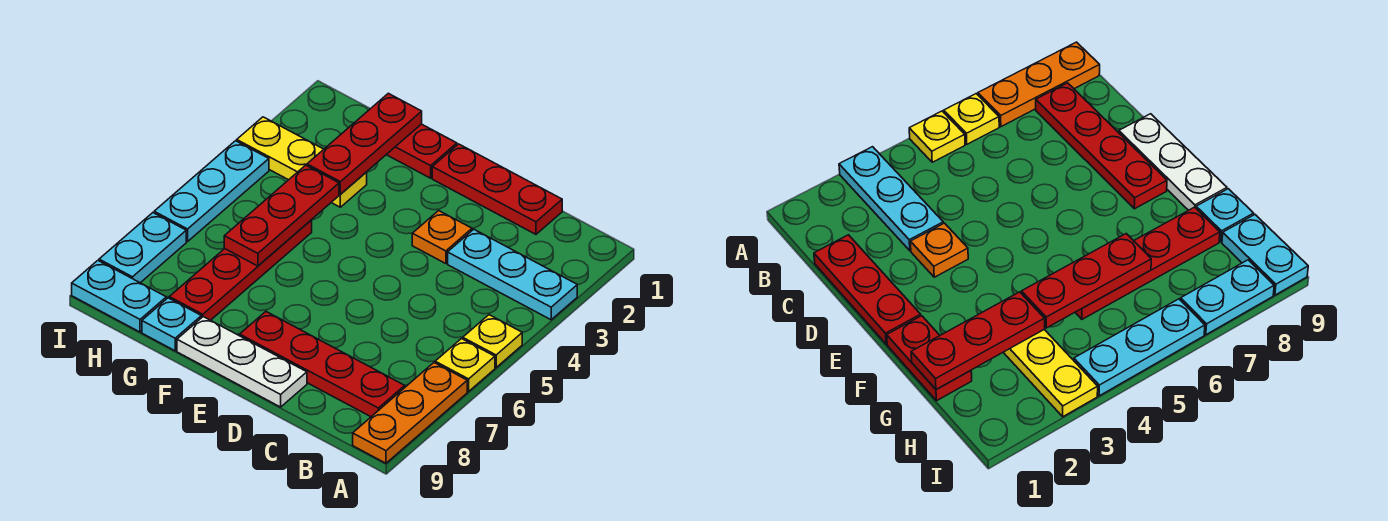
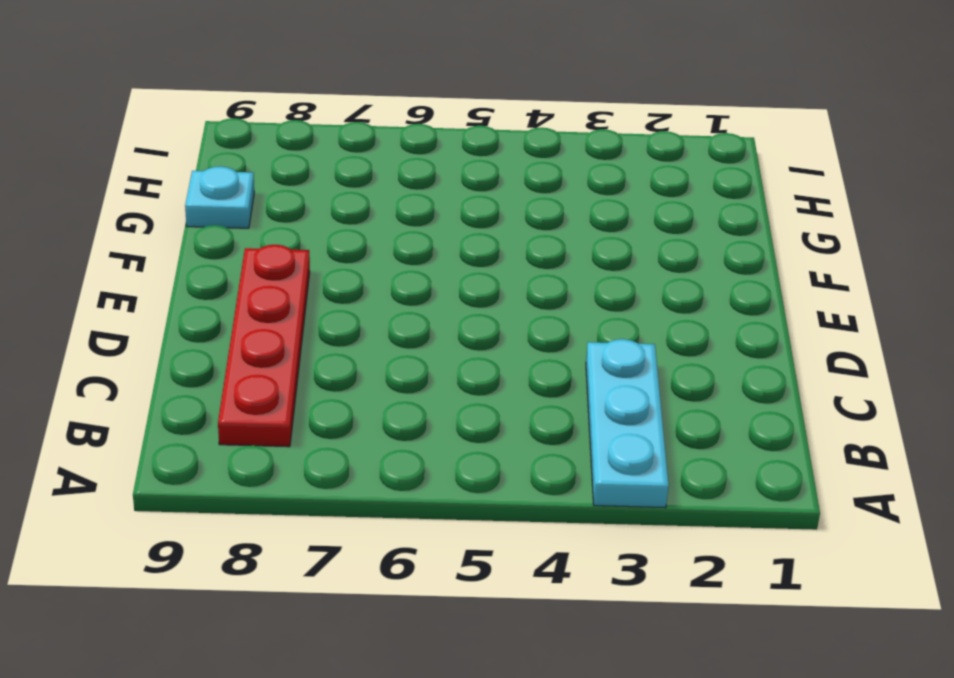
none -> yellow plate A5 level 1
none -> yellow plate A6 level 1
none -> orange plate A7:A9 level 1

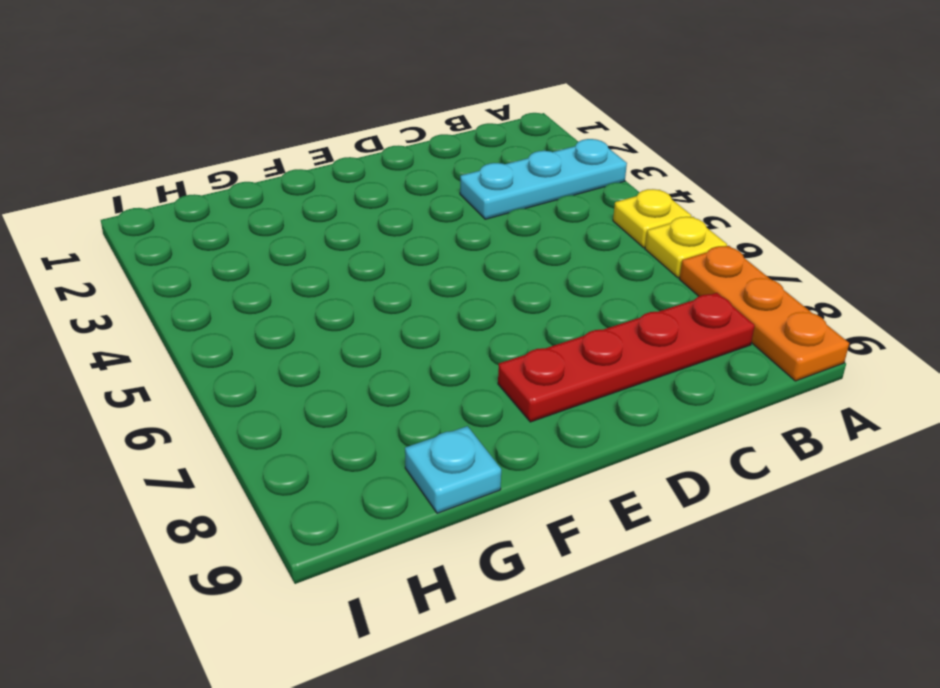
none -> red plate C1:E1 level 1
none -> orange plate D3 level 1
none -> white plate D9:F9 level 1

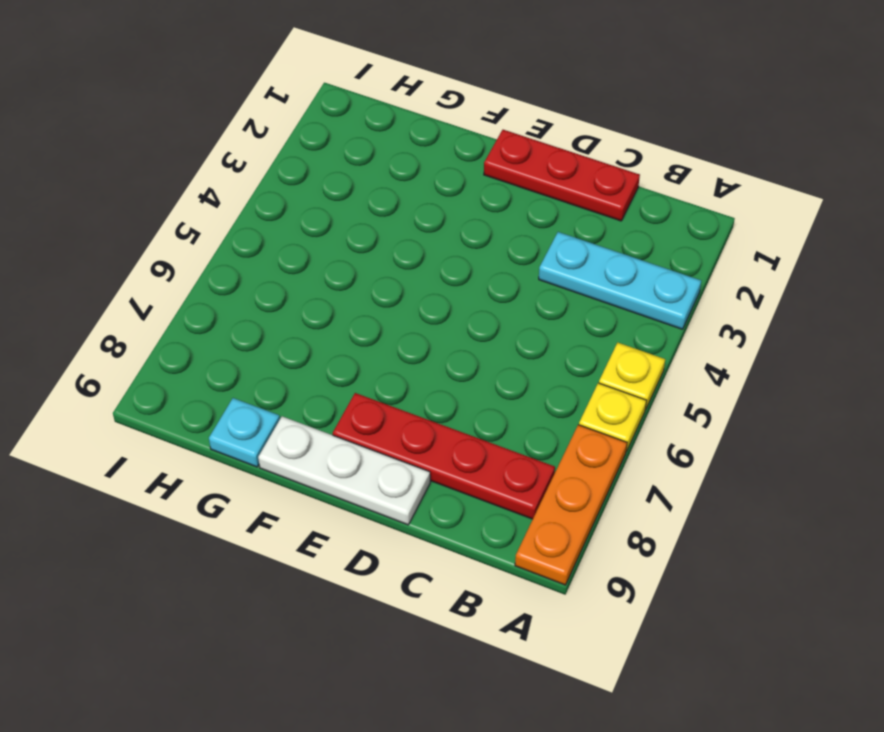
none -> orange plate D3 level 1
none -> red plate F1:G1 level 1
none -> yellow plate G3:I3 level 1

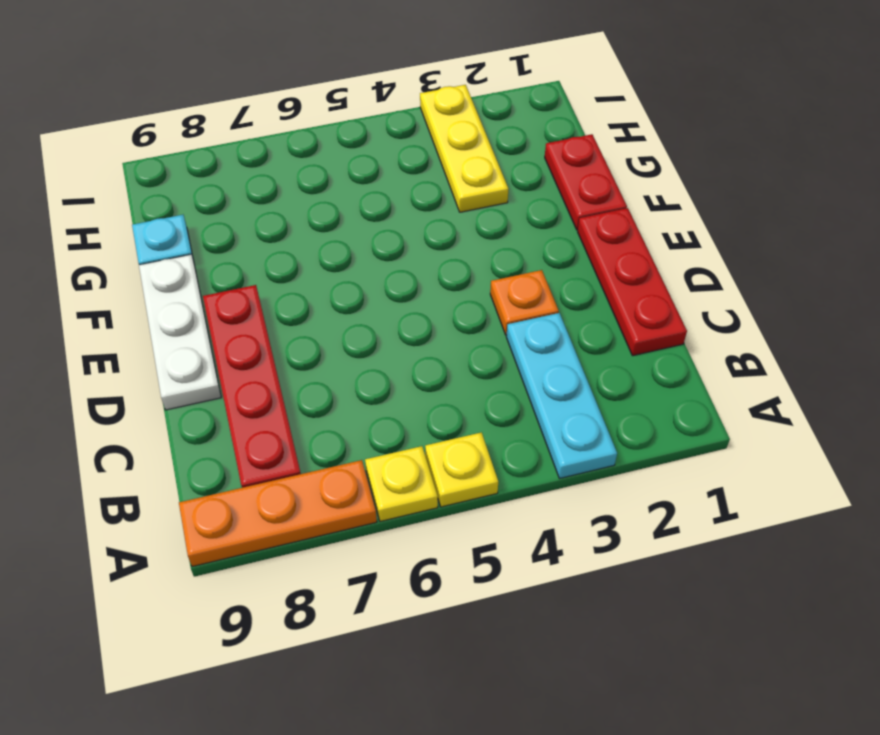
none -> red plate G5:G8 level 1
none -> cyan plate H9:I9 level 1
none -> cyan plate I4:I6 level 1

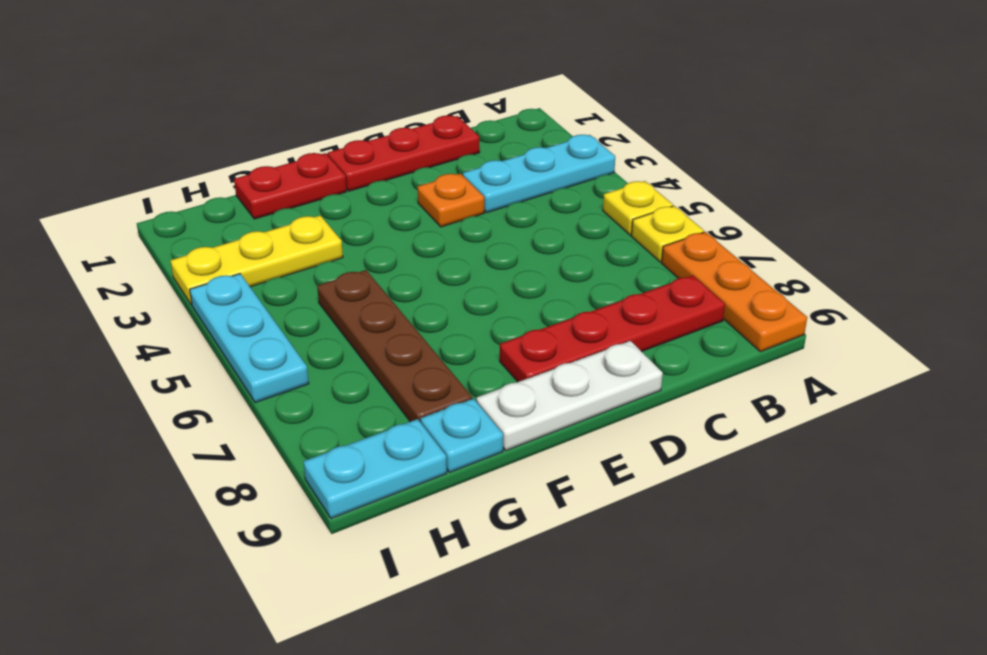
brown plate G5:G8 level 1 -> red plate G5:G8 level 1
none -> cyan plate I7:I8 level 1
none -> red plate G1:G3 level 2
none -> red plate G4:G6 level 2

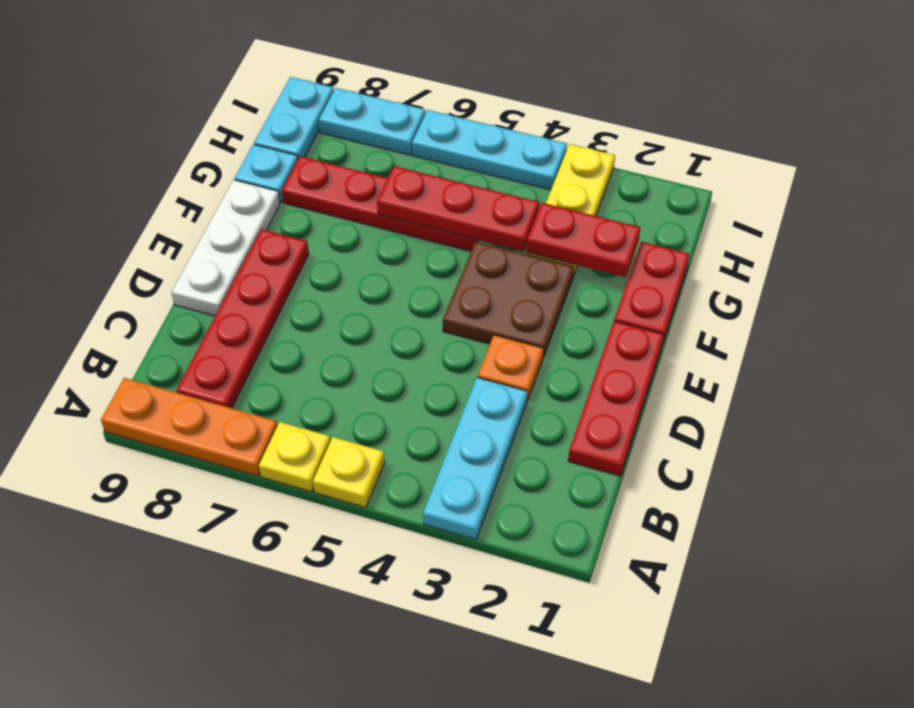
brown plate E3:F4 level 1 -> none
red plate G2:G3 level 2 -> red plate G1:G3 level 2

